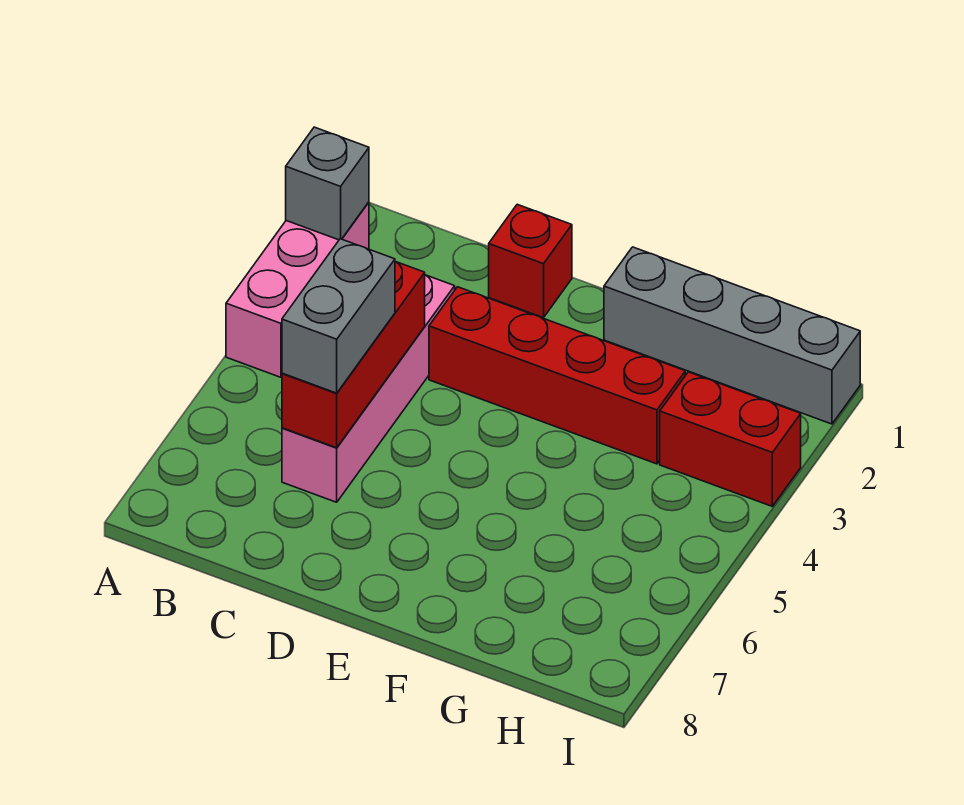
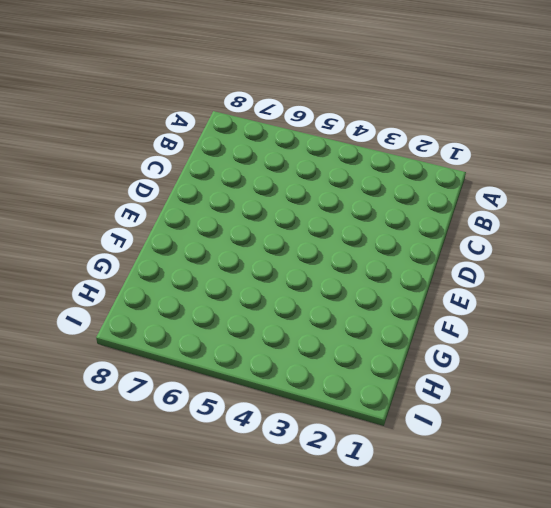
none -> pink brick A2:A4 level 1
none -> pink brick C3:C6 level 1

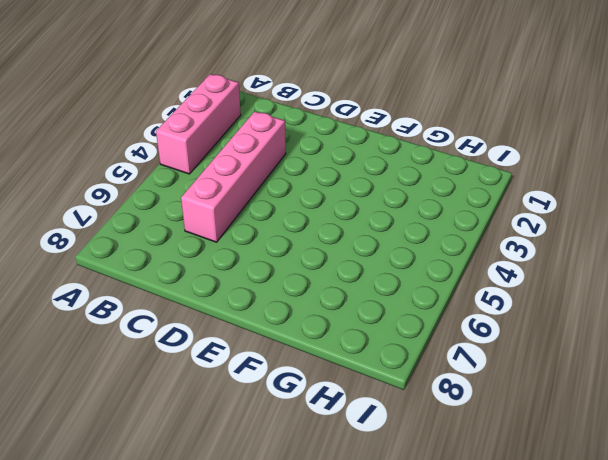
none -> red brick D1 level 1
none -> red brick D3:G3 level 1

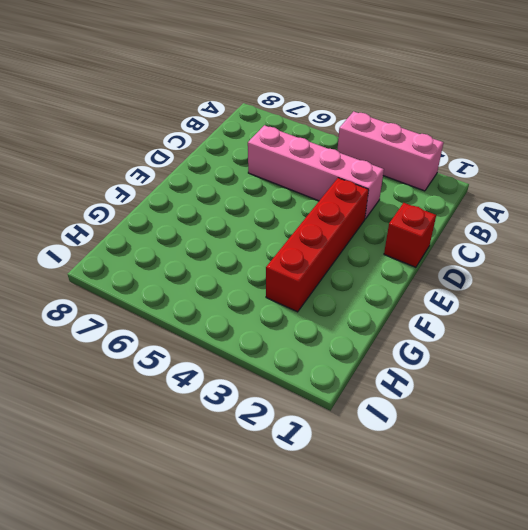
none -> grey brick F1:I1 level 1
none -> red brick H3:I3 level 1

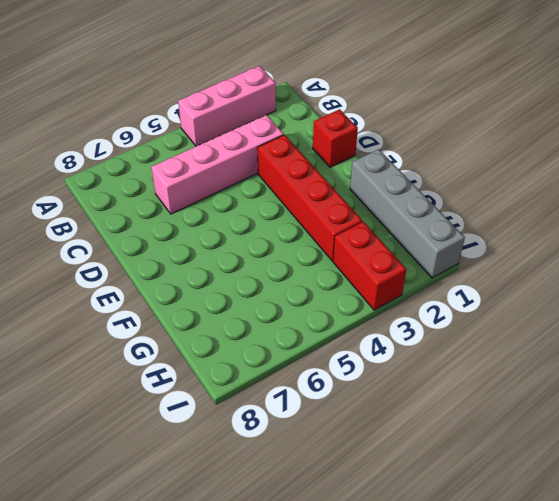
none -> grey brick A2 level 2
none -> red brick C4:C6 level 2

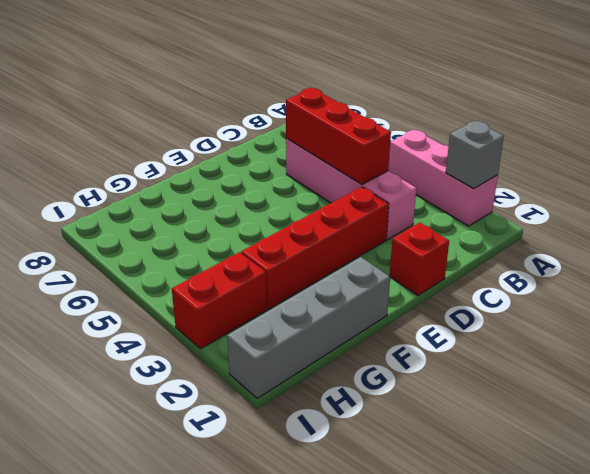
none -> grey brick C5:C6 level 3

